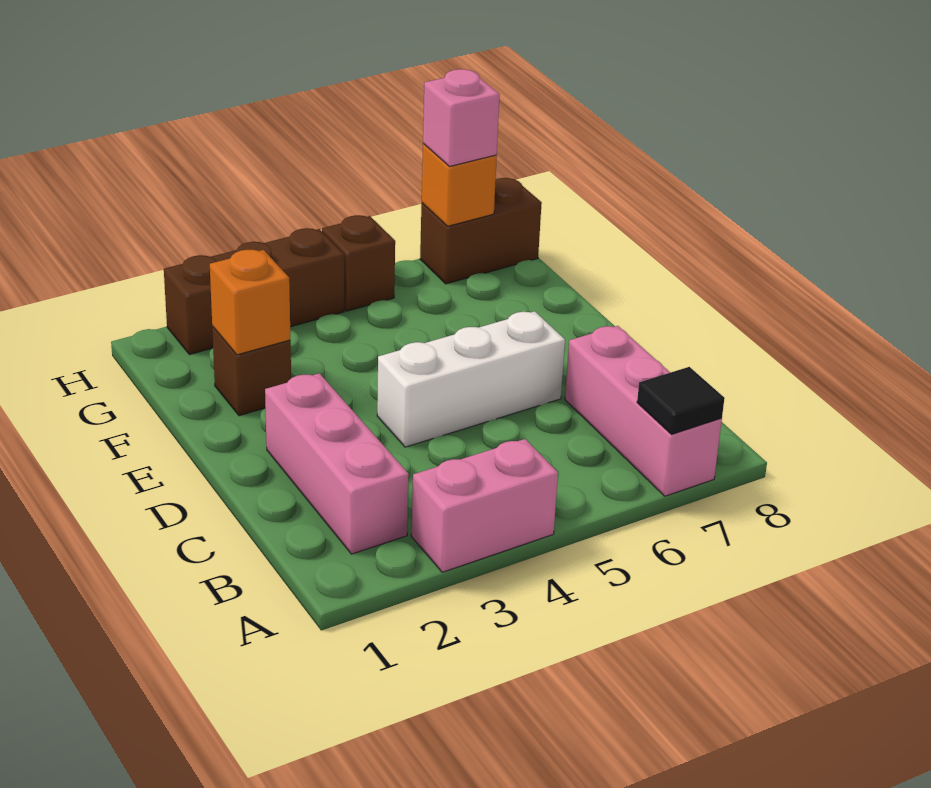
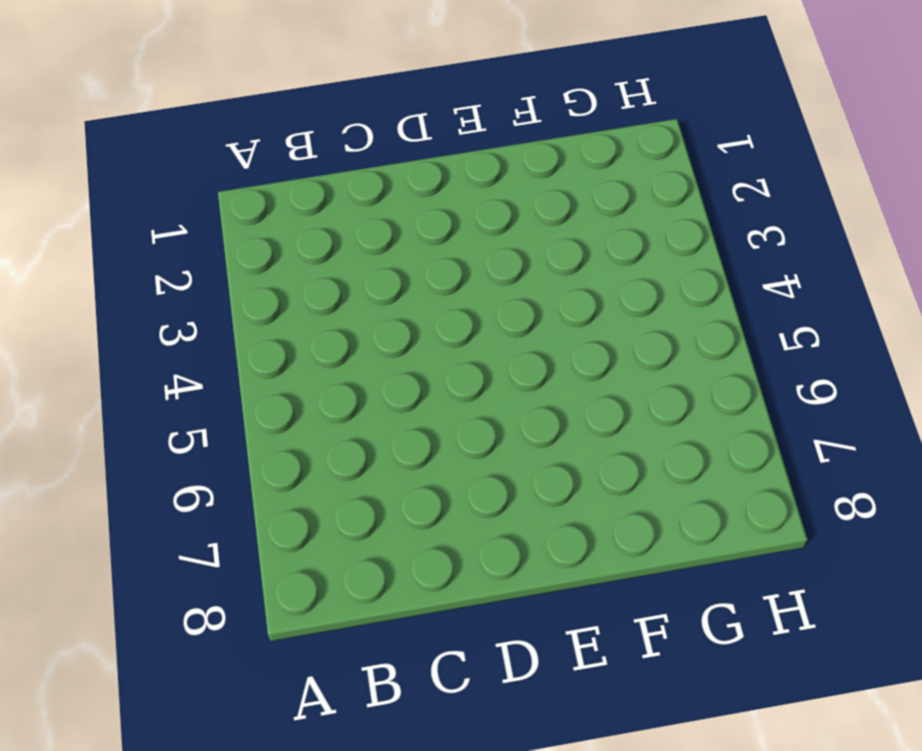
none -> pink brick A3:A4 level 1
none -> pink brick A7:C7 level 1
none -> pink brick B2:D2 level 1

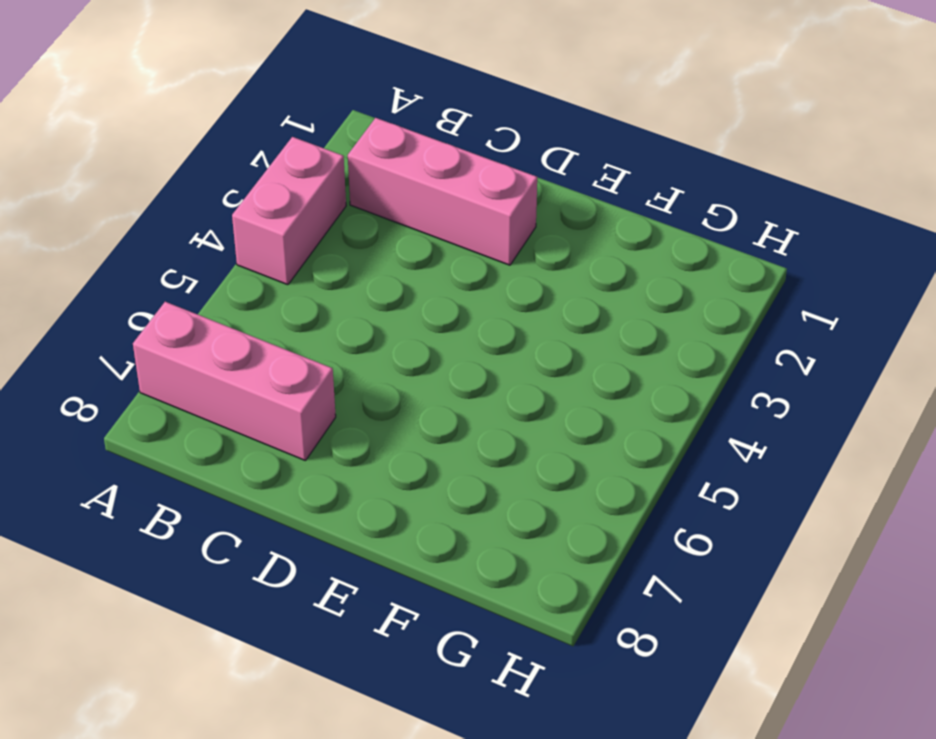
none -> white brick D4:D6 level 1
none -> brown brick F2 level 1
none -> brown brick H2:H4 level 1

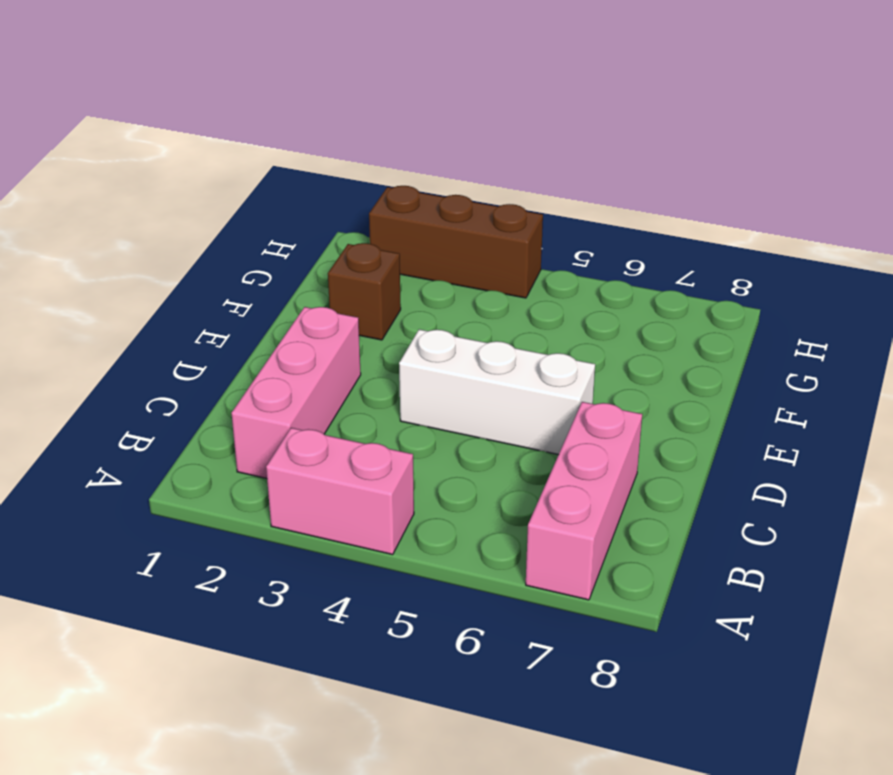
none -> brown brick H5 level 1
none -> brown brick H7:H8 level 1
none -> black tile A7 level 2

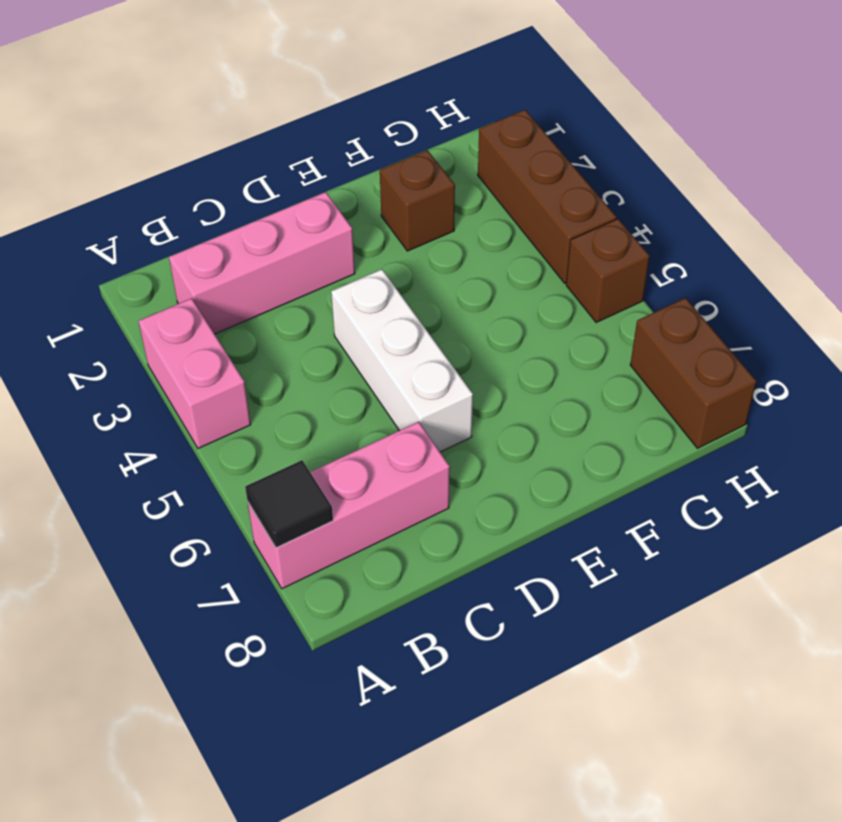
none -> orange brick F2 level 2
none -> orange brick H7 level 2
none -> pink brick H7 level 3

